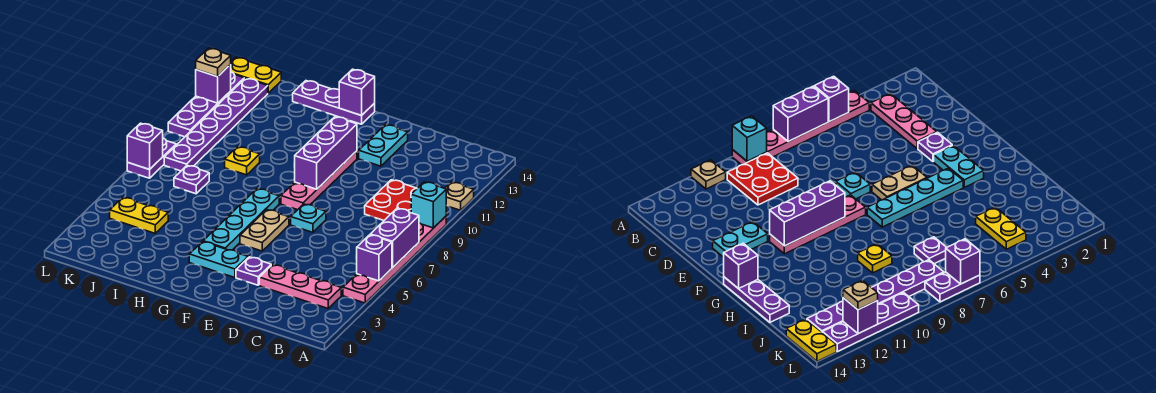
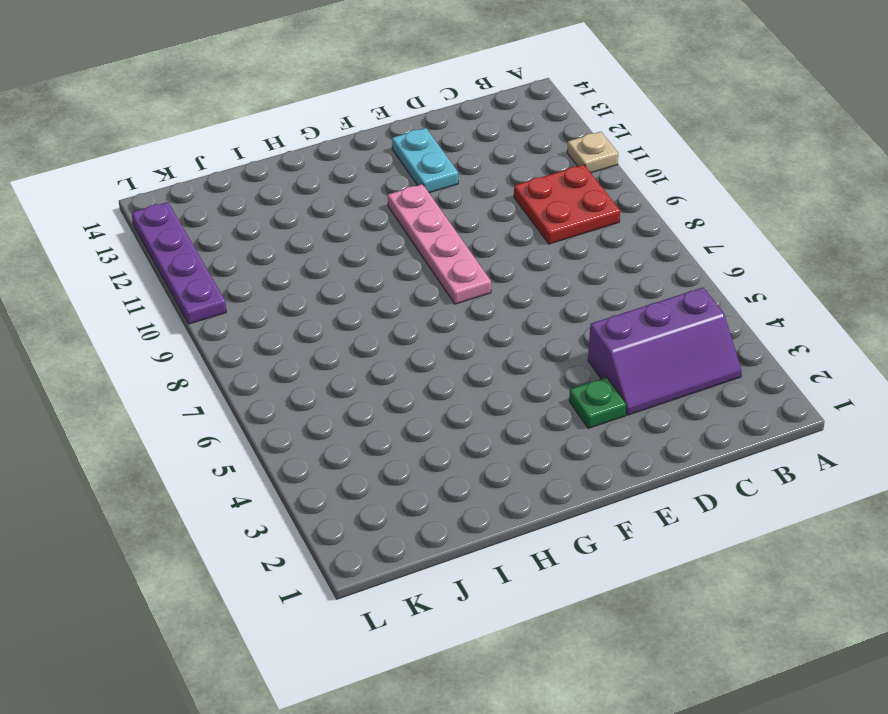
purple slope B3:D4 level 1 top 4 -> pink plate B3:D3 level 1
green plate E3 level 1 -> purple plate E3 level 1
none -> pink plate A4:A9 level 1
none -> cyan plate E7 level 1
none -> cyan plate F3:G3 level 1

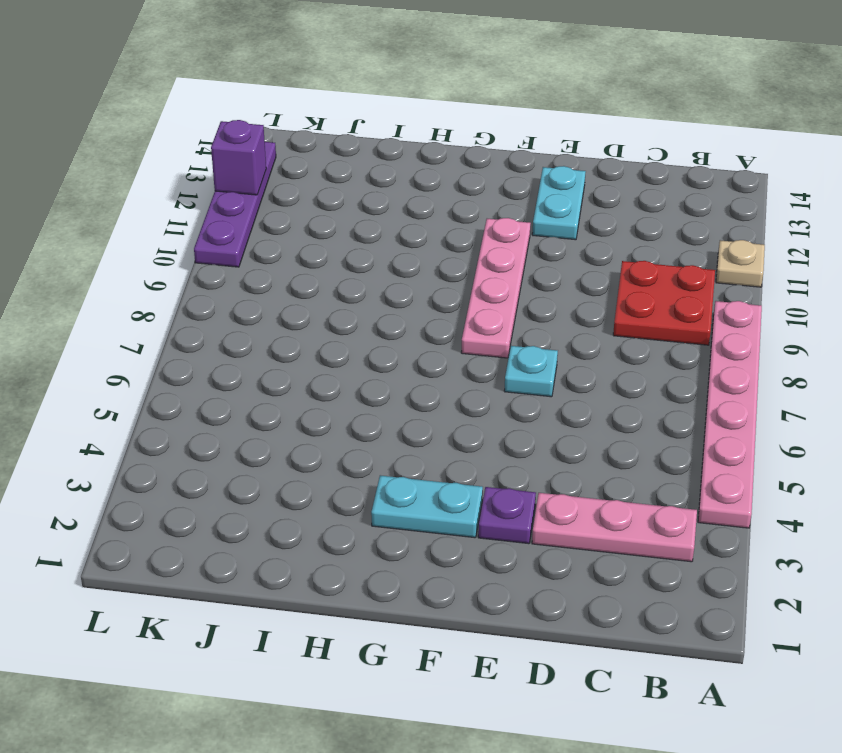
none -> tan plate F5:F6 level 1
none -> cyan plate G4:G7 level 1
none -> purple plate G14:I14 level 1

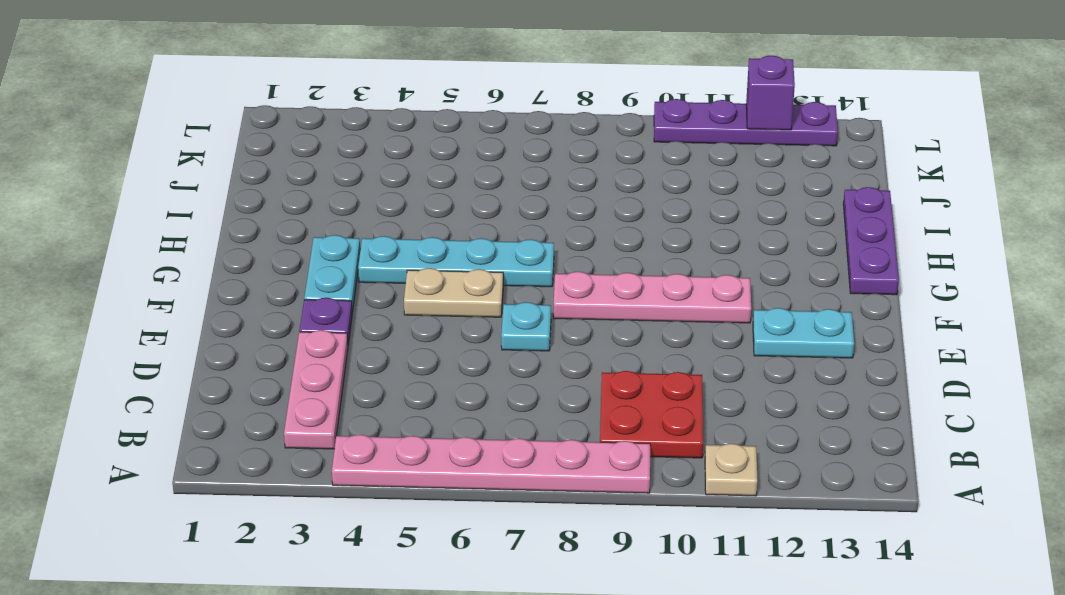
none -> yellow plate I9 level 1
none -> yellow plate J4:K4 level 1
none -> purple plate J7 level 1

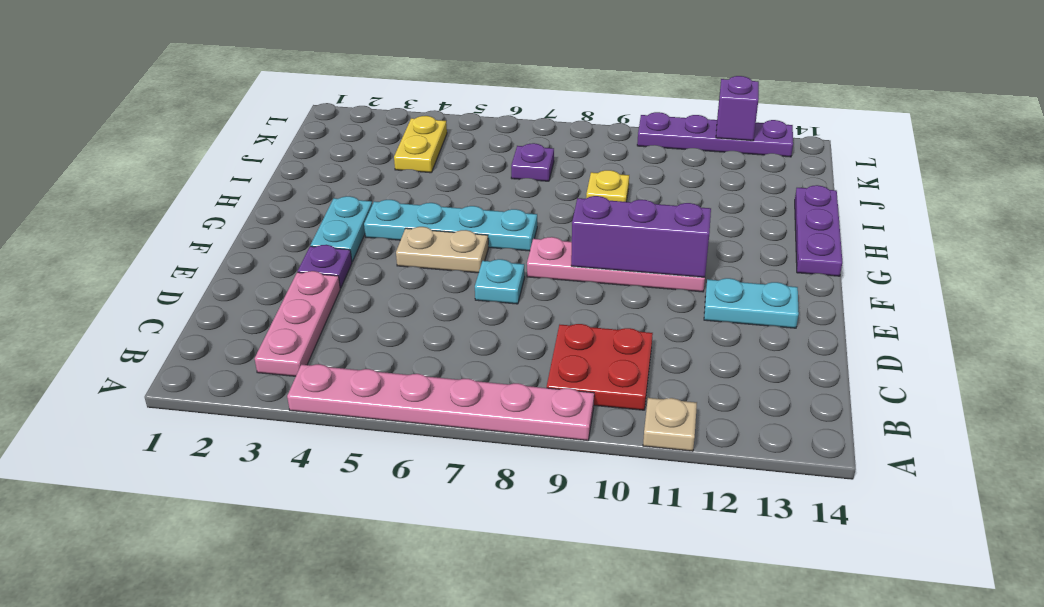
none -> purple plate K8:K13 level 1
none -> yellow plate K14:L14 level 1
none -> purple plate L7:L8 level 1

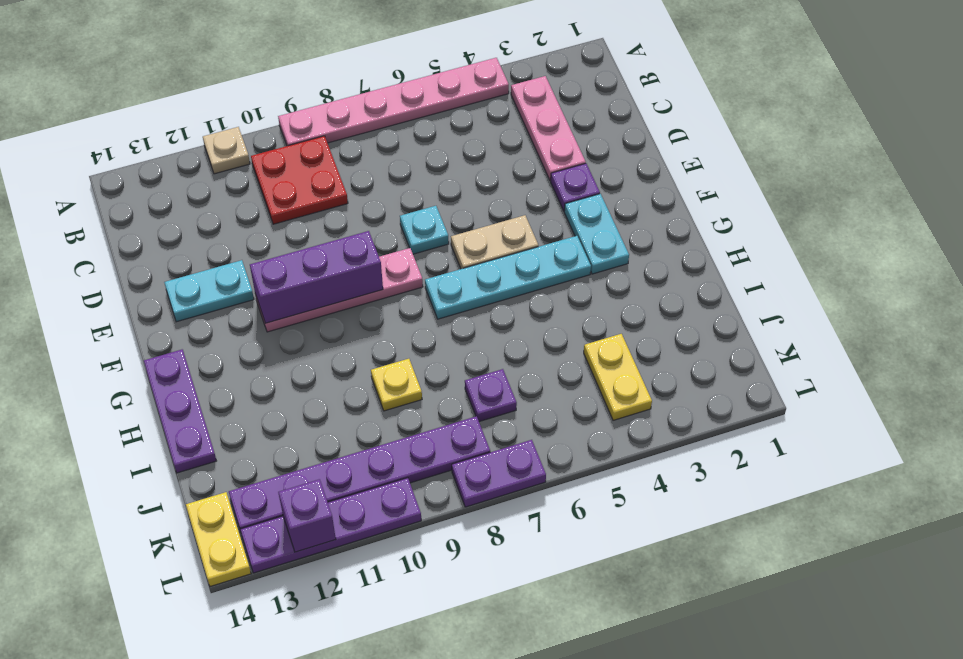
none -> purple brick A5 level 2
none -> purple brick A6:A7 level 2
none -> cyan brick A9 level 2

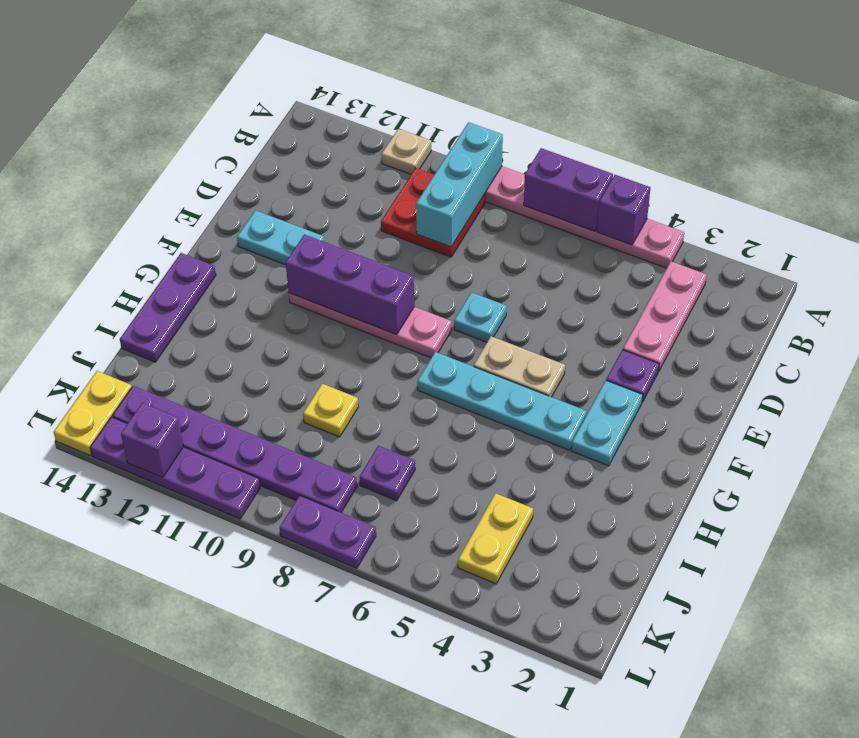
cyan brick A9:C9 level 2 -> cyan brick A9 level 2
none -> purple brick G14 level 2
none -> purple brick L7 level 2
none -> tan plate L12 level 3

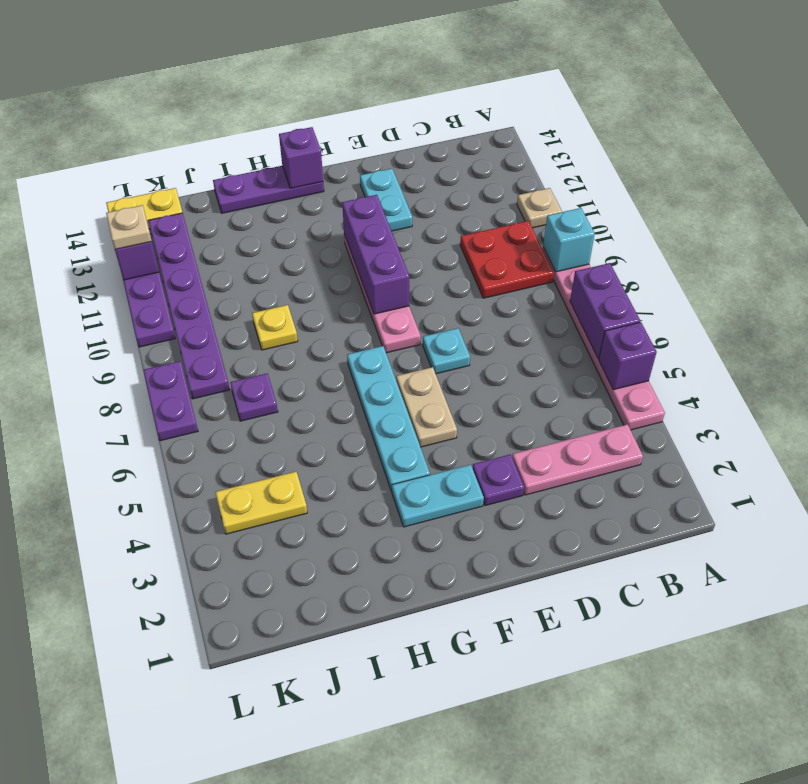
none -> purple brick L7 level 2

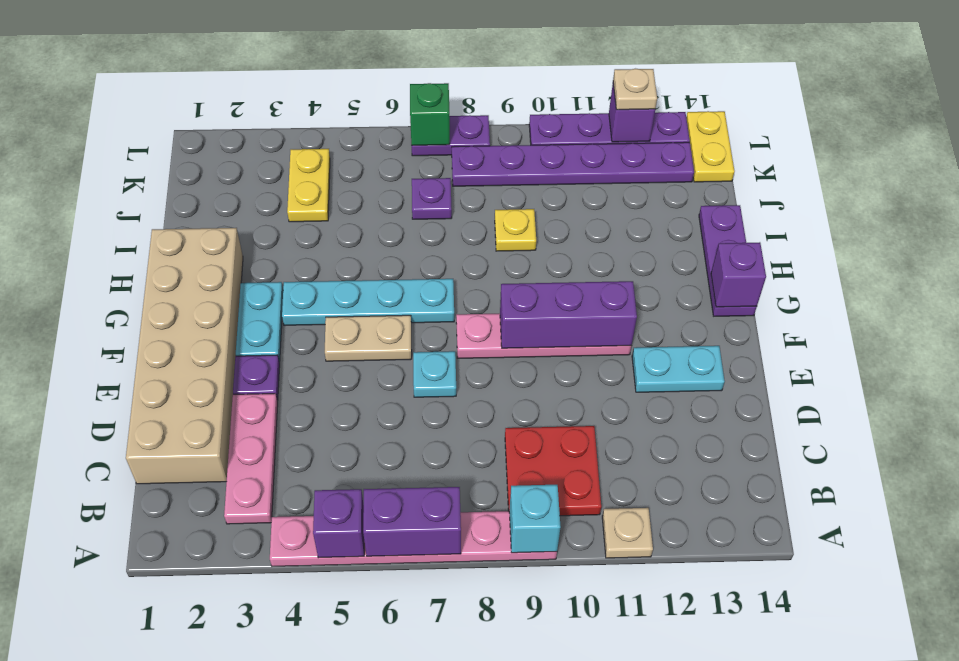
tan brick C1:H2 level 1 -> none
green brick L7 level 2 -> purple brick L7 level 2

